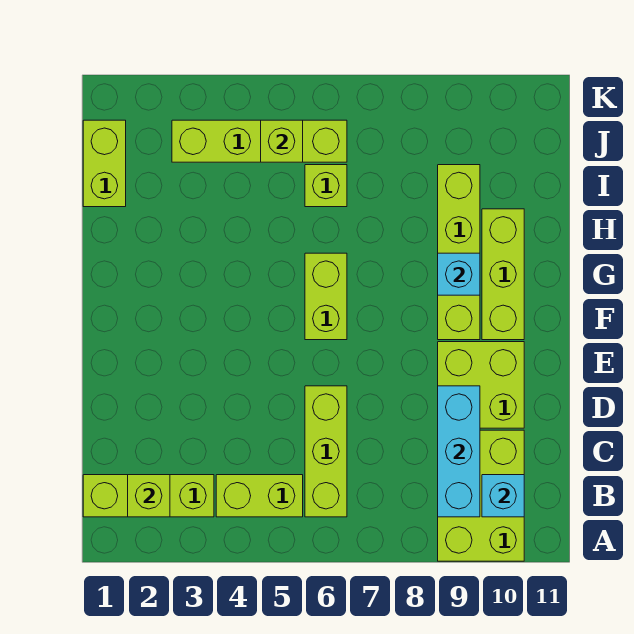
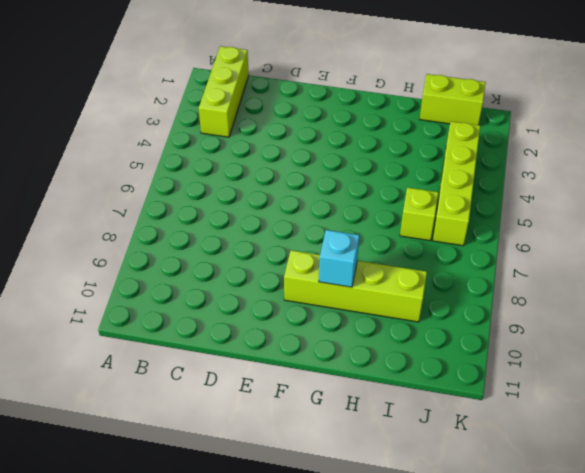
none -> lime brick A9:C10 level 1
none -> lime brick B4:B5 level 1
none -> lime brick B6:D6 level 1

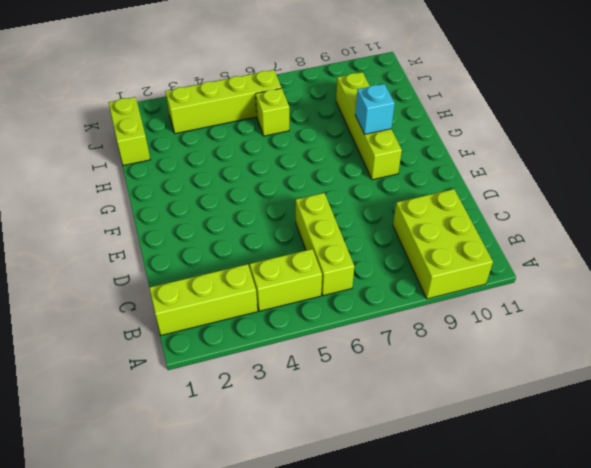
none -> lime brick D9:E10 level 1
none -> lime brick F6:G6 level 1
none -> lime brick F10:H10 level 1

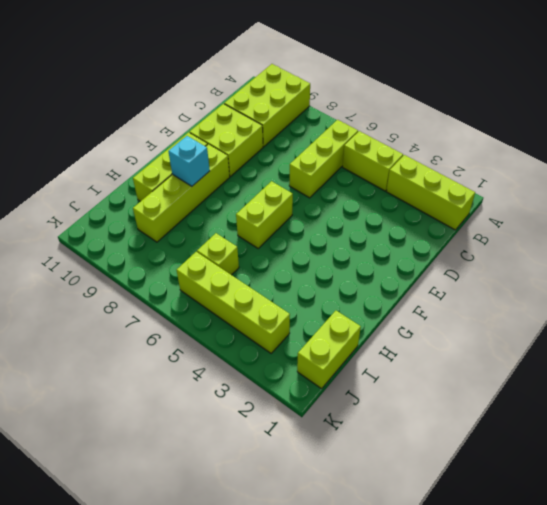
none -> lime brick B2 level 2
none -> cyan brick B9:D9 level 2
none -> cyan brick B10 level 2

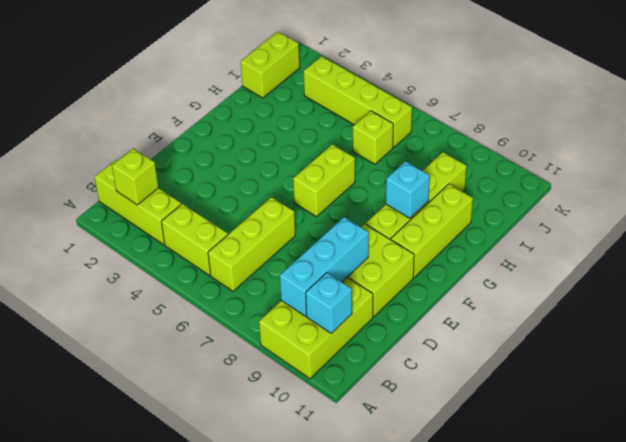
none -> lime brick J5 level 2

